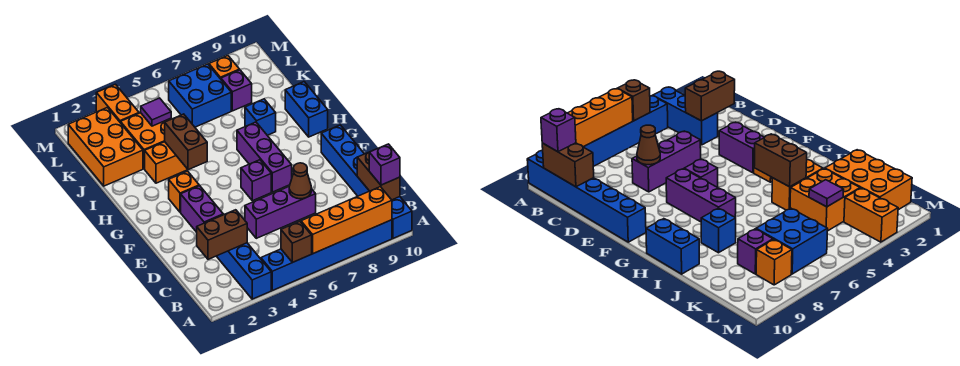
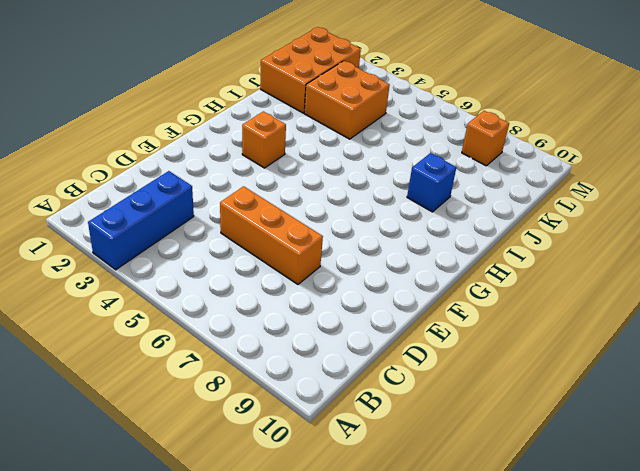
orange brick D5:D7 level 1 -> purple brick D5:D7 level 1
none -> blue brick A4:A9 level 1
none -> blue brick A10:F10 level 1
none -> purple brick E3:F3 level 1

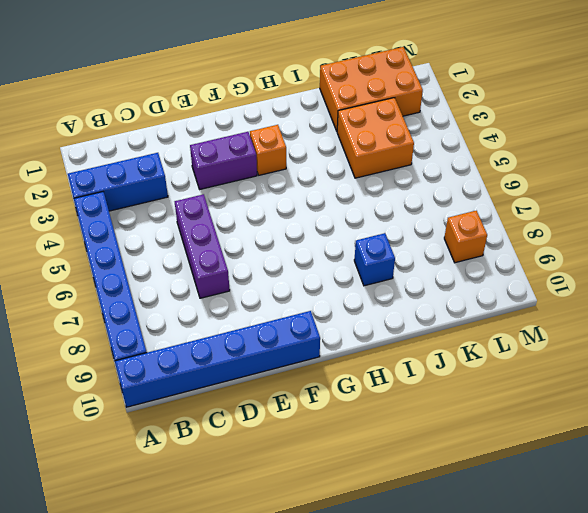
none -> purple brick F6 level 1
none -> purple brick F7:H7 level 1
none -> blue brick H10:I10 level 1

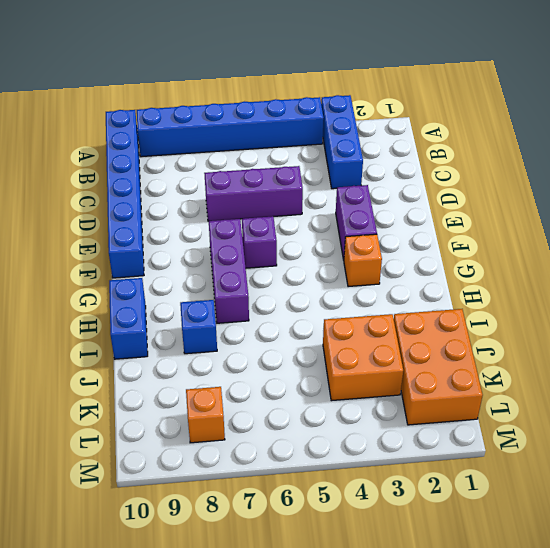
none -> orange brick I3:I4 level 1
none -> blue brick K6:L7 level 1
none -> purple brick K8 level 1

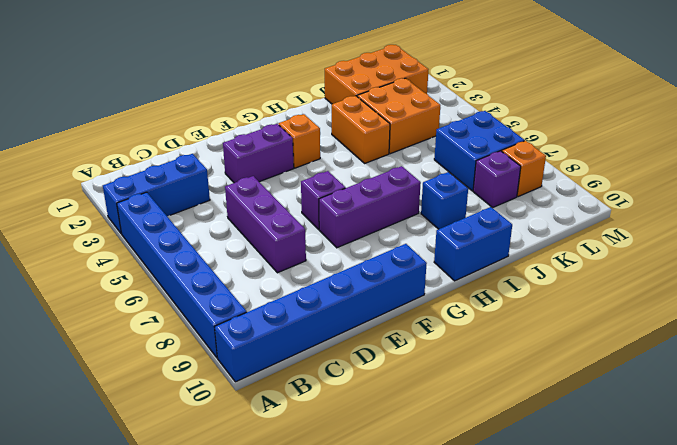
none -> orange brick L3:M3 level 1
none -> brown brick A5 level 2
none -> orange brick A6:A9 level 2

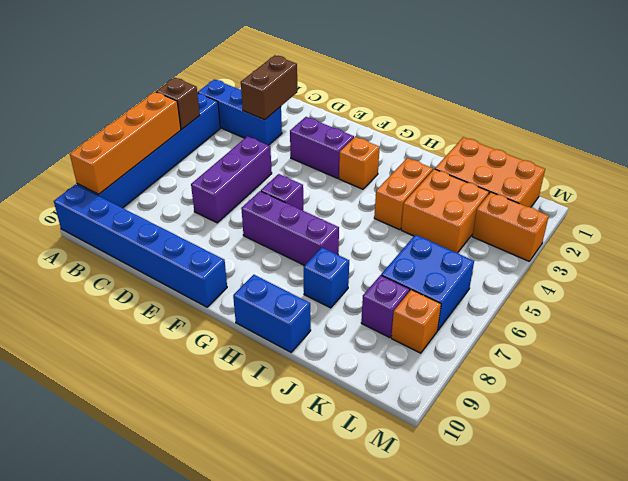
none -> brown brick B10:C10 level 2
none -> brown cone D7 level 2
none -> brown brick H4:I4 level 2

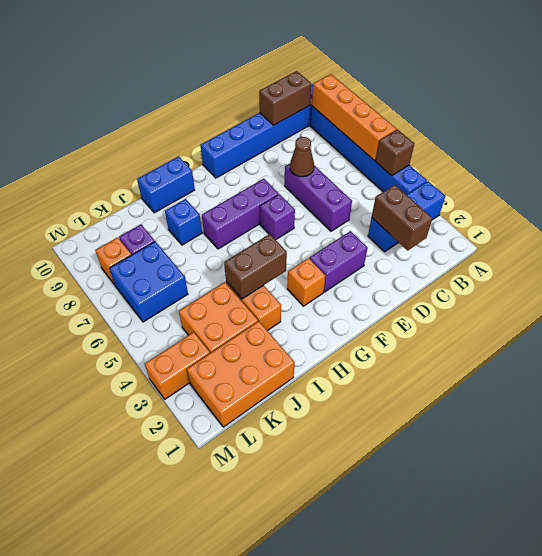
none -> purple tile K4 level 2
none -> purple brick B10 level 3

